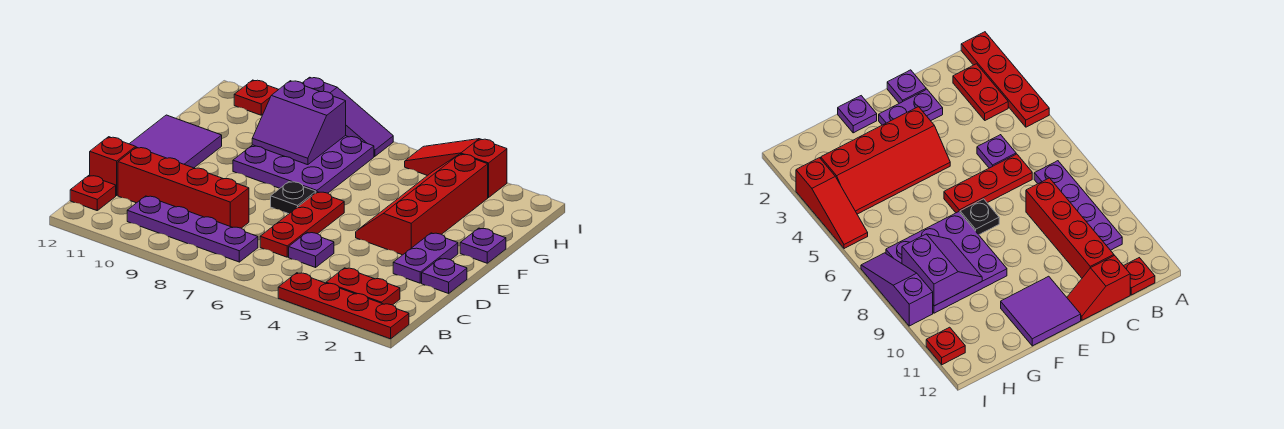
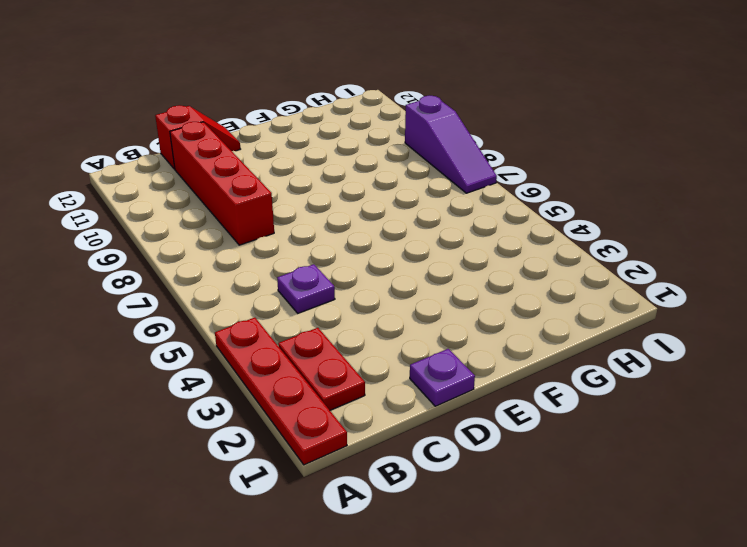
none -> purple plate B7:B10 level 1
none -> red plate B12 level 1
none -> red plate C6:E6 level 1

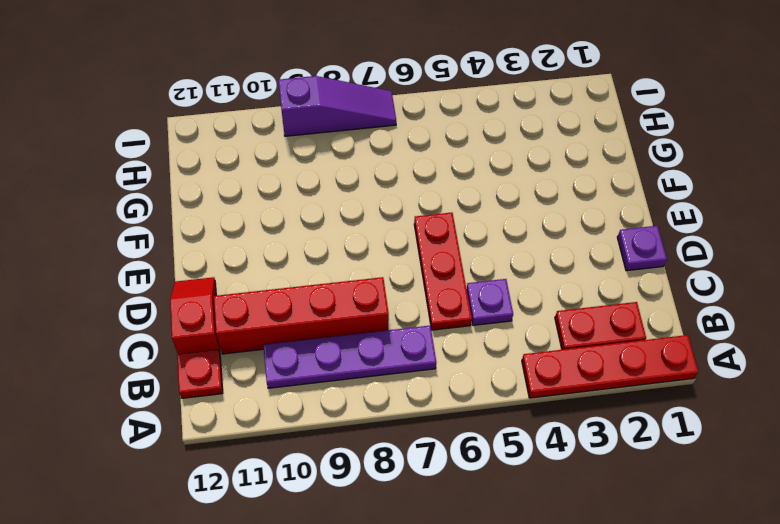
none -> purple plate D2:E2 level 1
none -> red slope E3:H4 level 1 top 3
none -> black plate E7 level 1

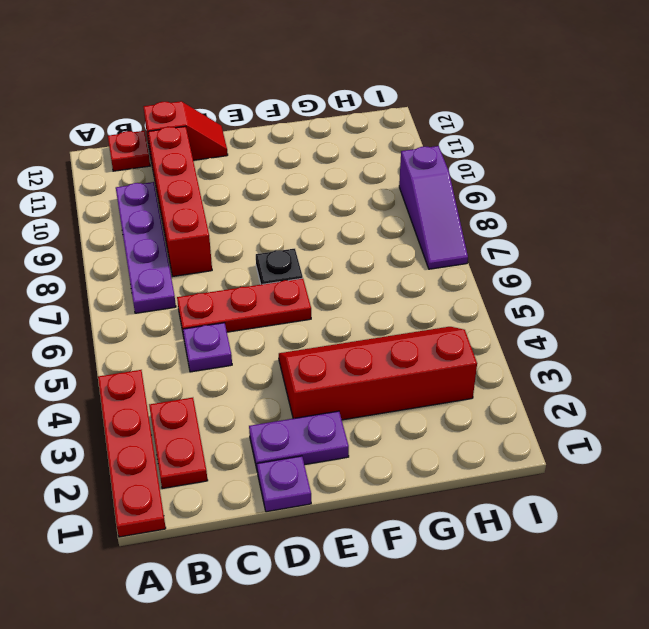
none -> purple tile E11:F12 level 1
none -> purple plate F1 level 1
none -> purple plate F7:H9 level 1

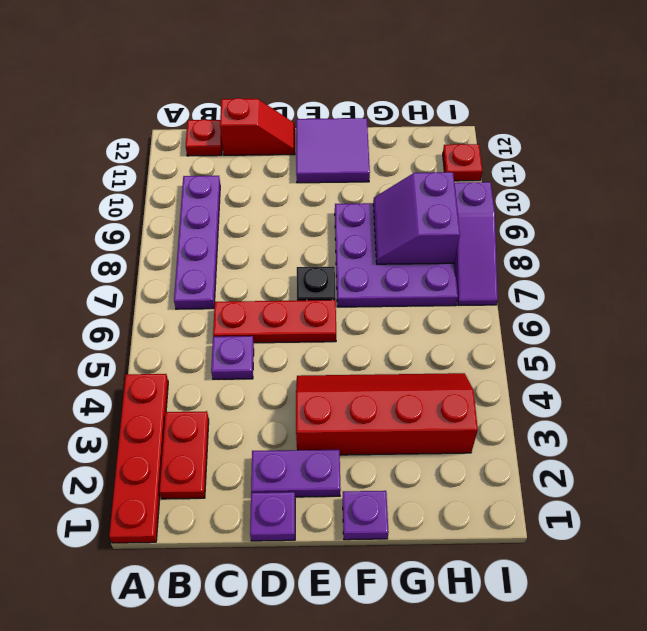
none -> red brick C8:C11 level 1
none -> red slope I3:I5 level 1 top 3

